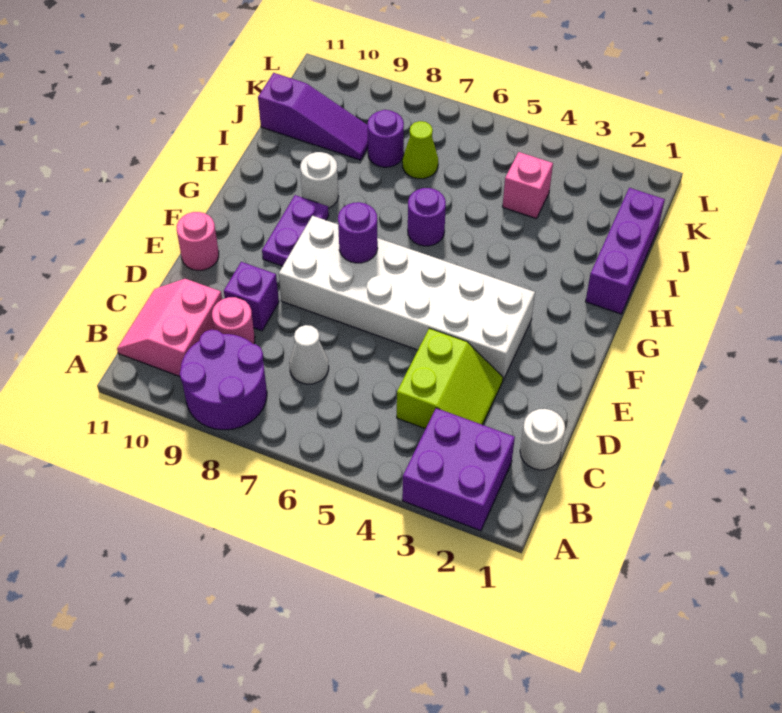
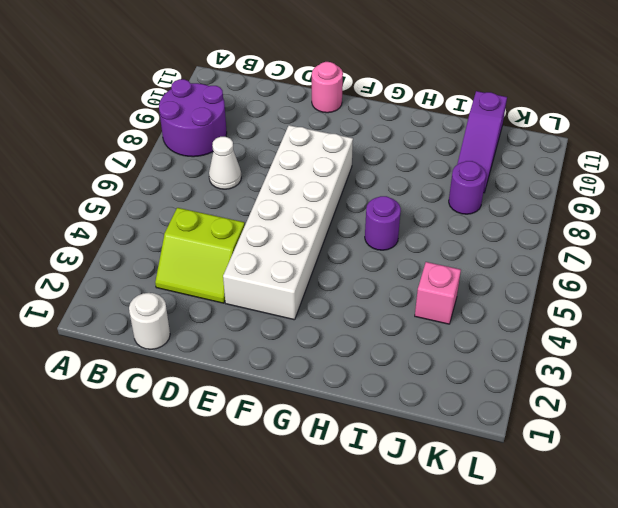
none -> purple brick A2:B3 level 1
none -> pink slope B10:C11 level 1 top 10
none -> pink round brick C9 level 1

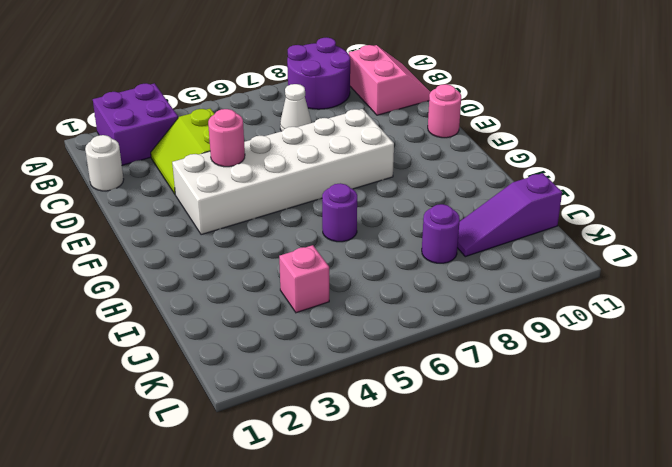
pink round brick E4 level 2 -> pink round brick C9 level 1
none -> purple brick D9 level 1
none -> purple plate F9:G9 level 1
none -> purple brick H1:J1 level 1

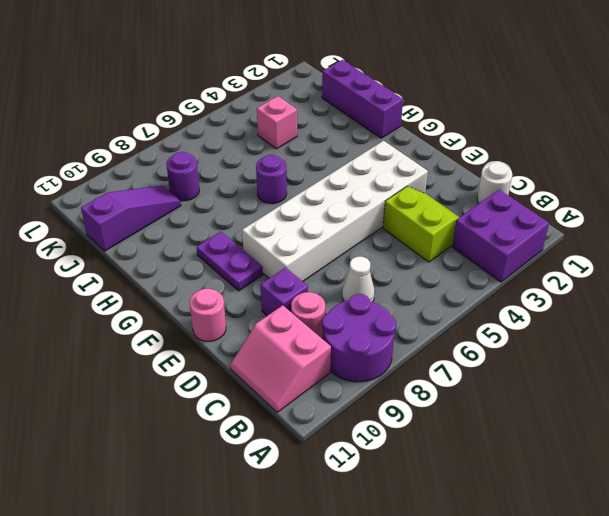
none -> white round brick H9 level 1
none -> lime cone J7 level 1
none -> purple round brick F7 level 2

